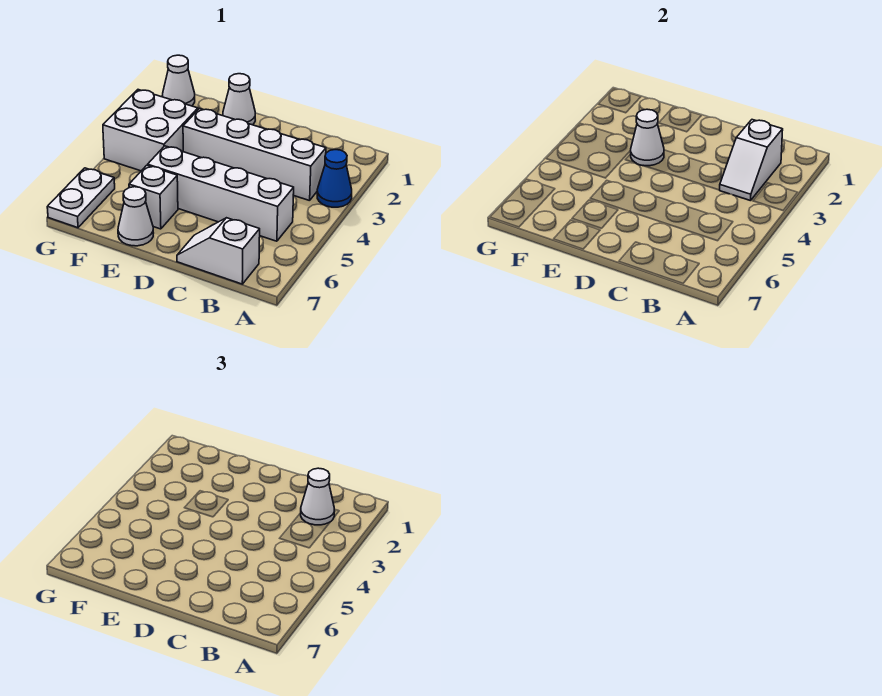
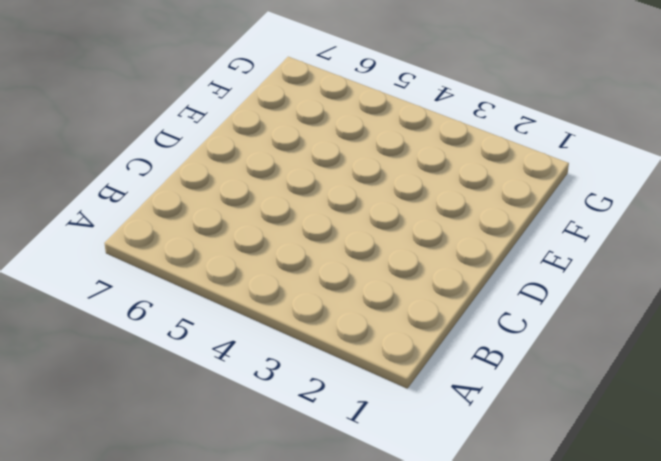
none -> blue cone A3 level 1
none -> white brick B3:E3 level 1
none -> white brick B5:E5 level 1

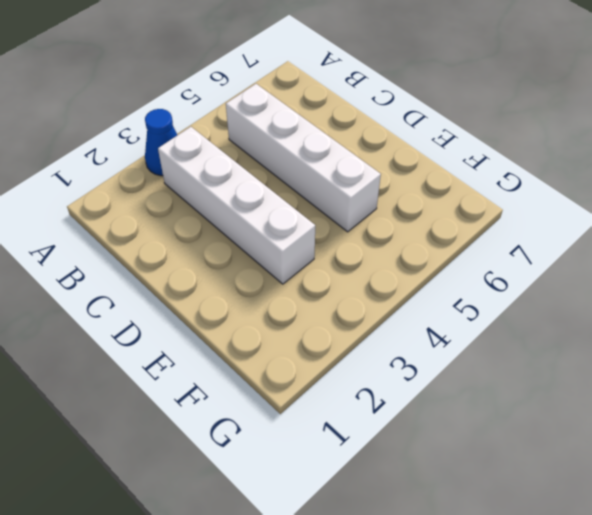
none -> white slope B7:C7 level 1 top B
none -> white cone E1 level 1
none -> white brick E6 level 1

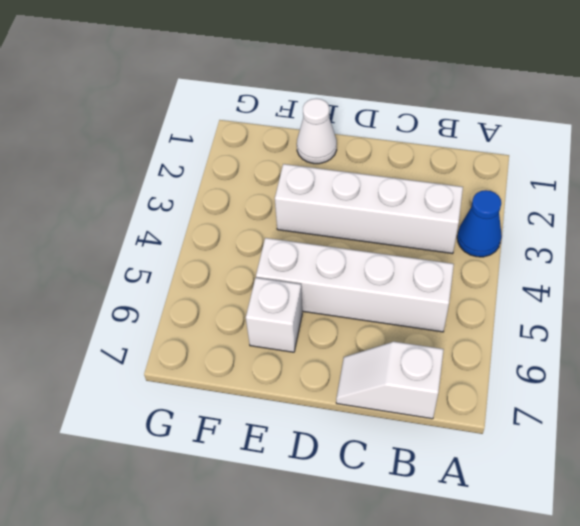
none -> white cone E7 level 1
none -> white brick F3:G4 level 1
none -> white cone G1 level 1

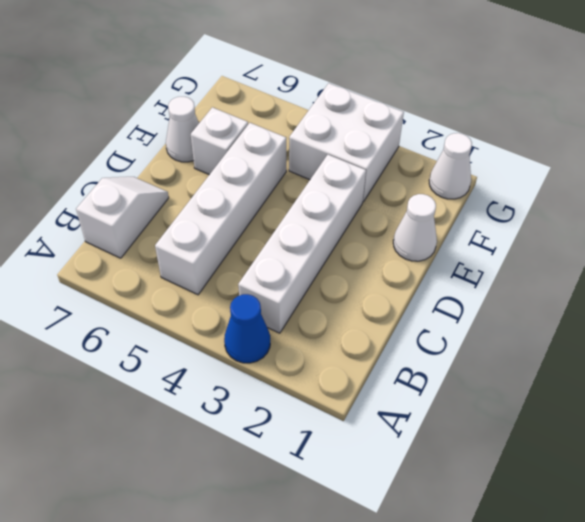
none -> white plate G6:G7 level 1
none -> white slope B2:B3 level 2 top 2
none -> white cone E3 level 2

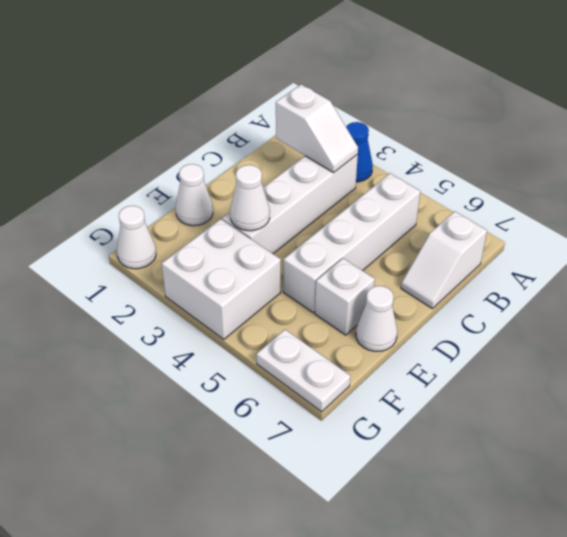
none -> white cone B2 level 3

